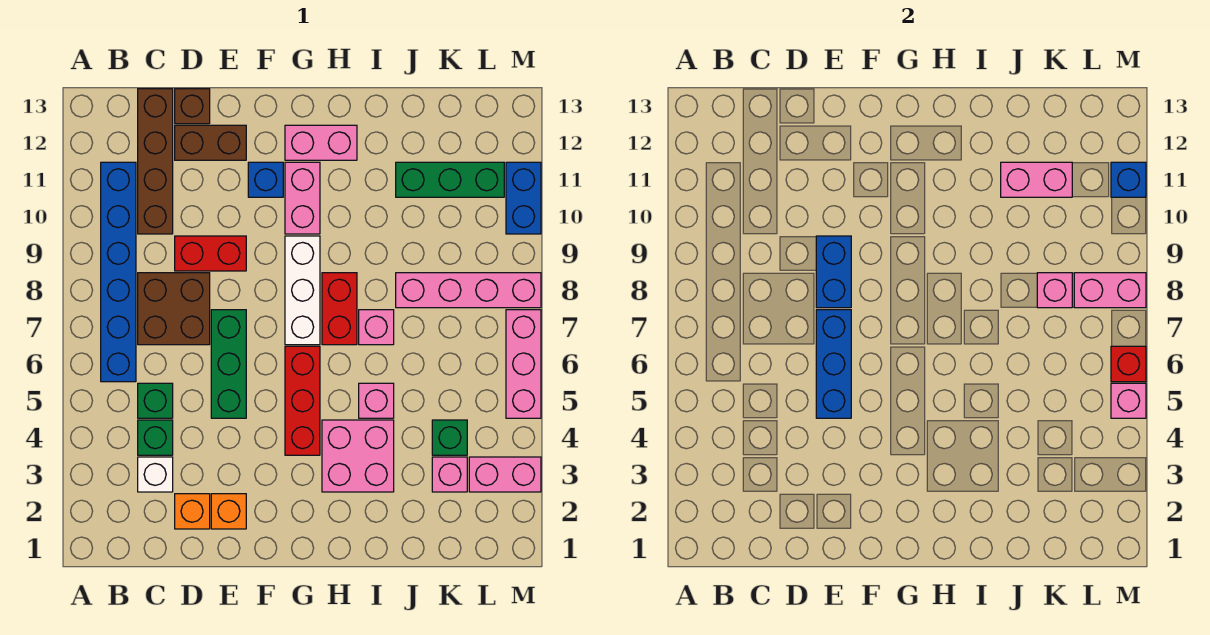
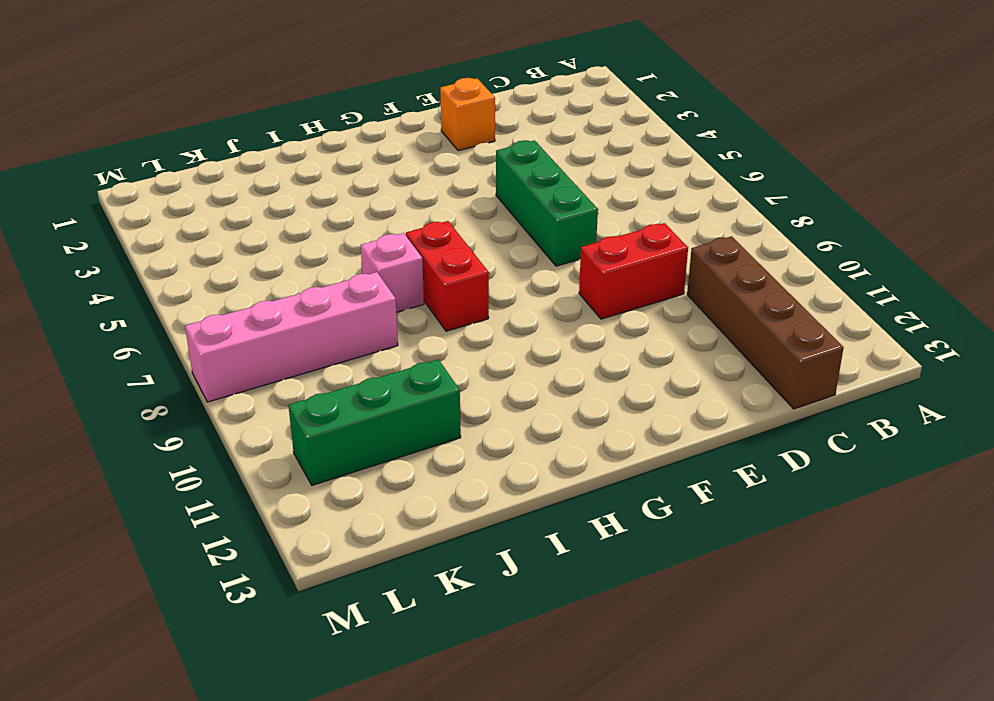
none -> blue brick B6:B11 level 1
none -> white brick C3 level 1
none -> green brick C4 level 1
none -> green brick C5 level 1

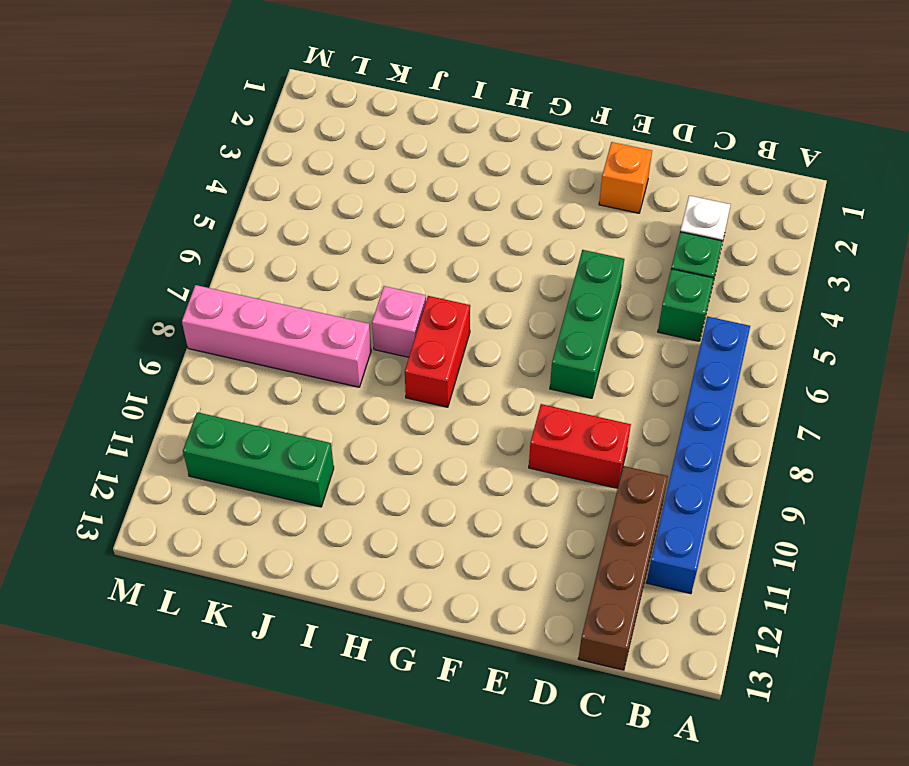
none -> brown brick C7:D8 level 1
none -> orange brick D2 level 1
none -> brown brick D12:E12 level 1
none -> brown brick D13 level 1

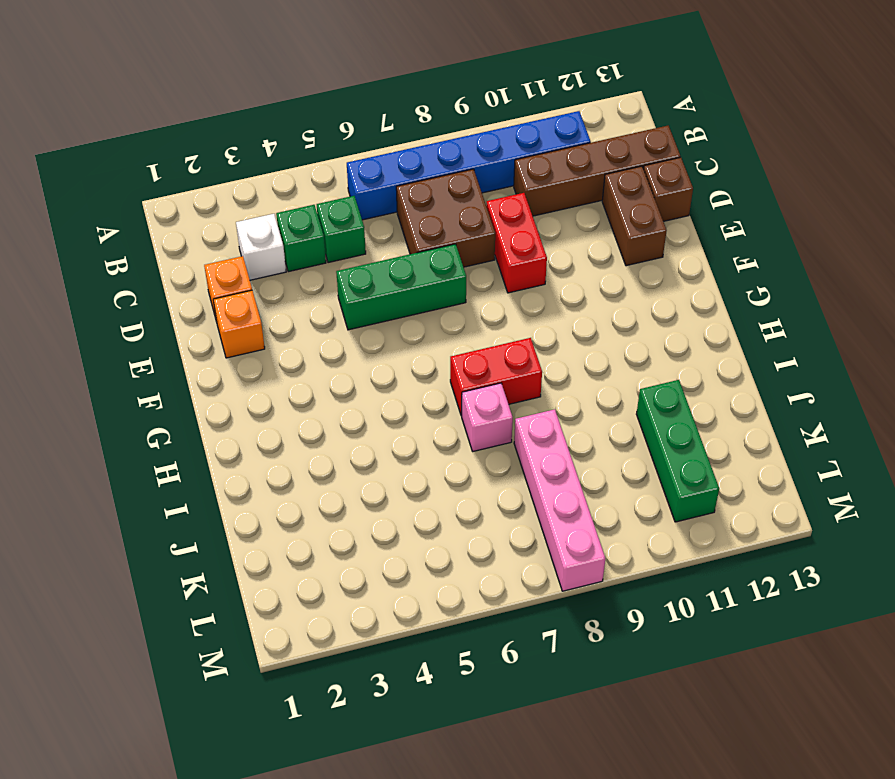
none -> blue brick F11 level 1
none -> red brick G4:G6 level 1
none -> white brick G7:G9 level 1
none -> pink brick G10:G11 level 1

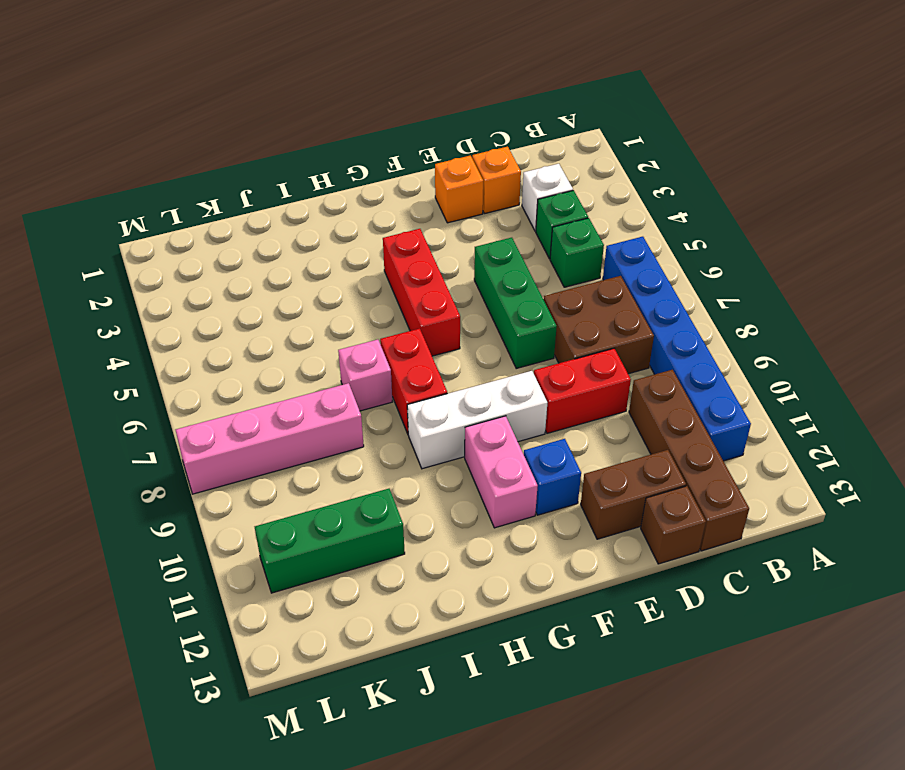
white brick F9:H9 level 1 -> white brick G7:G9 level 1
none -> pink brick G12:H12 level 1
none -> pink brick H3:I4 level 1
none -> pink brick I5 level 1
none -> pink brick K3 level 1

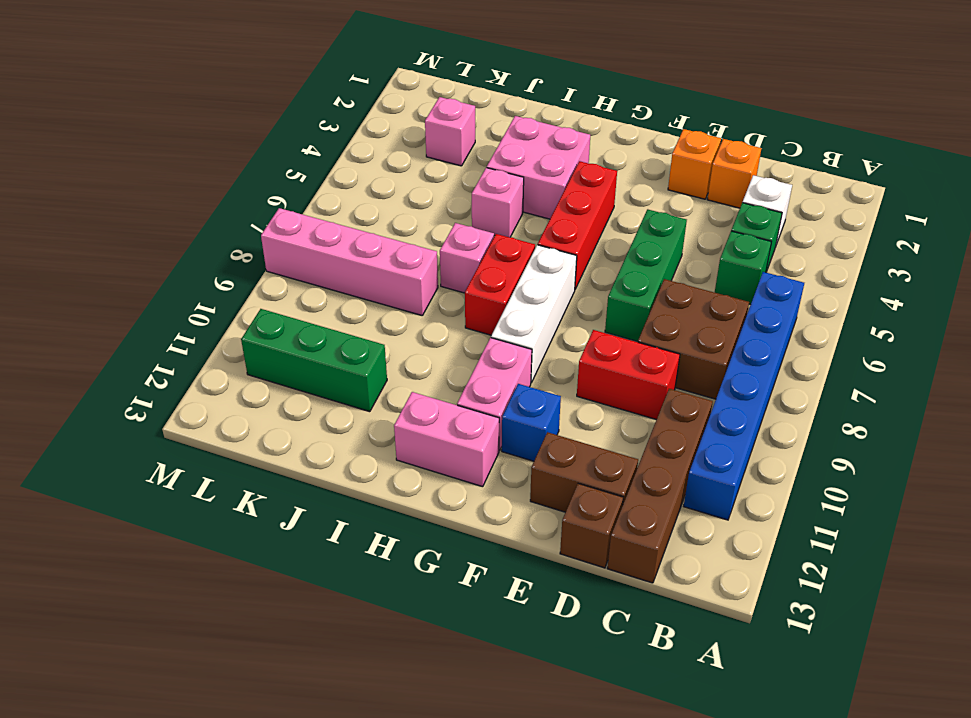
none -> green brick K4 level 1
none -> pink brick L3:M3 level 1
none -> pink brick M5:M7 level 1
none -> blue brick M10:M11 level 1

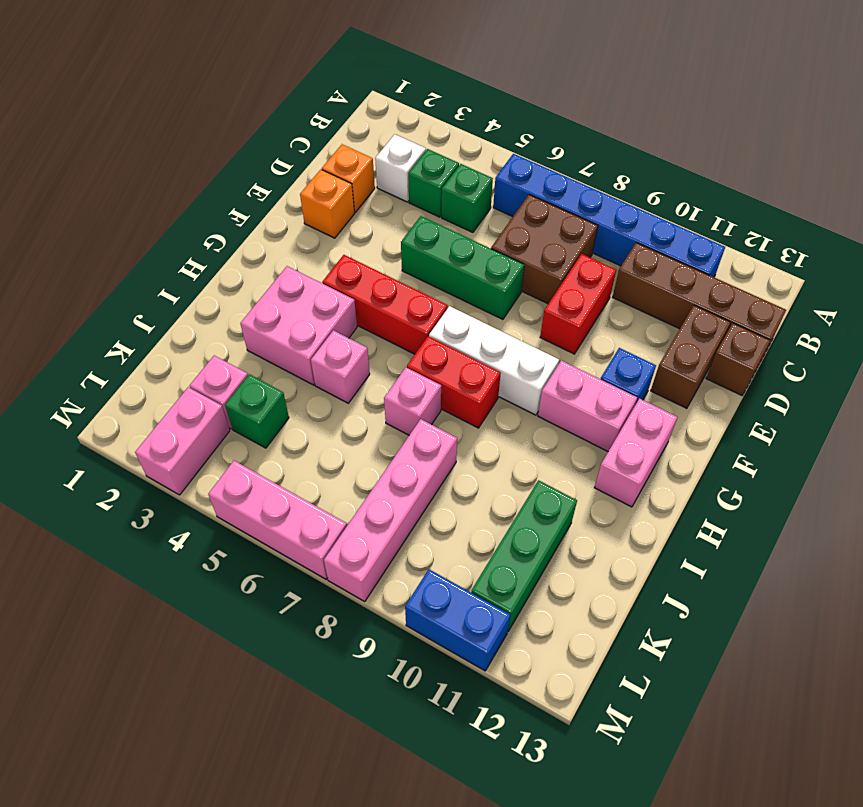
none -> blue brick E5:E7 level 2
none -> blue brick E8:E9 level 2
none -> pink brick J11:K11 level 2
none -> pink brick K8 level 2

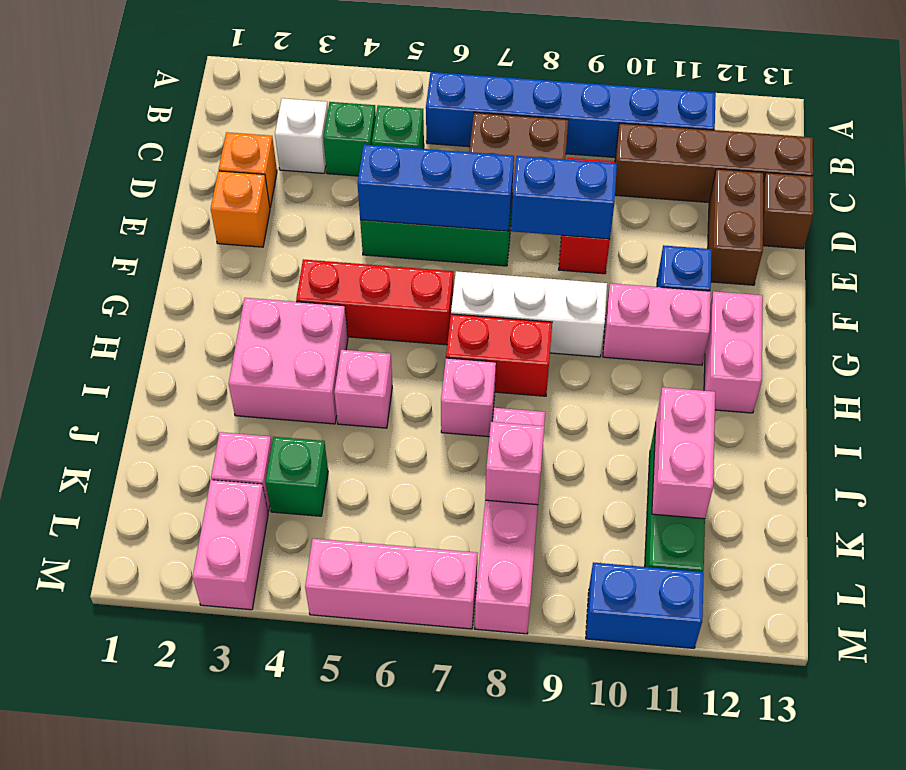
none -> pink brick L8:M8 level 2
none -> pink brick M5 level 2
none -> red brick M6 level 2
none -> blue brick M11 level 2

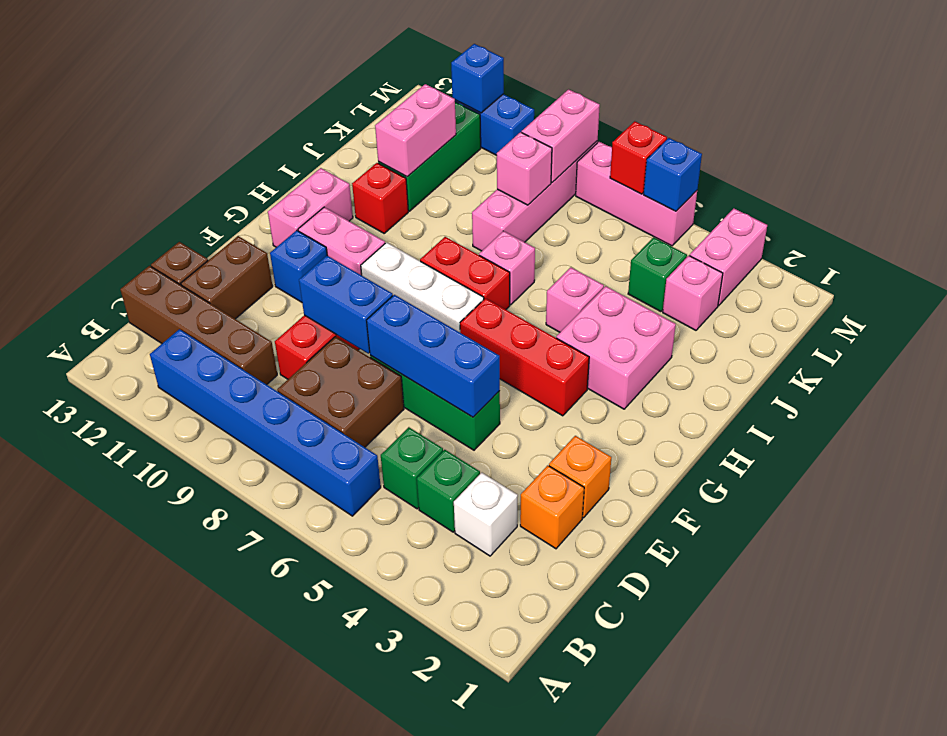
red brick I11 level 1 -> none
blue brick M5 level 2 -> pink brick M5 level 2

